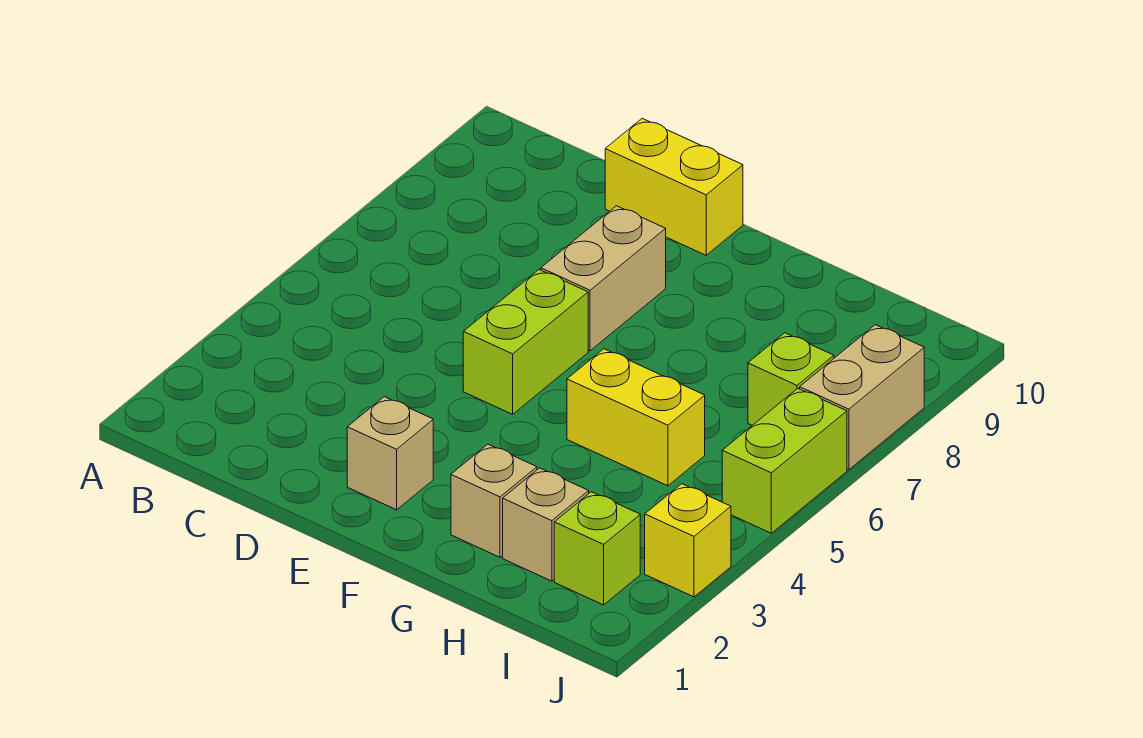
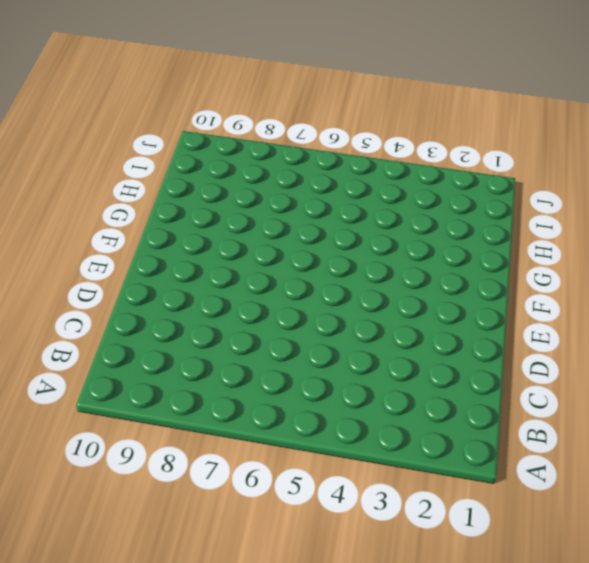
none -> yellow brick D10:E10 level 1
none -> tan brick E2 level 1
none -> lime brick E5:E6 level 1

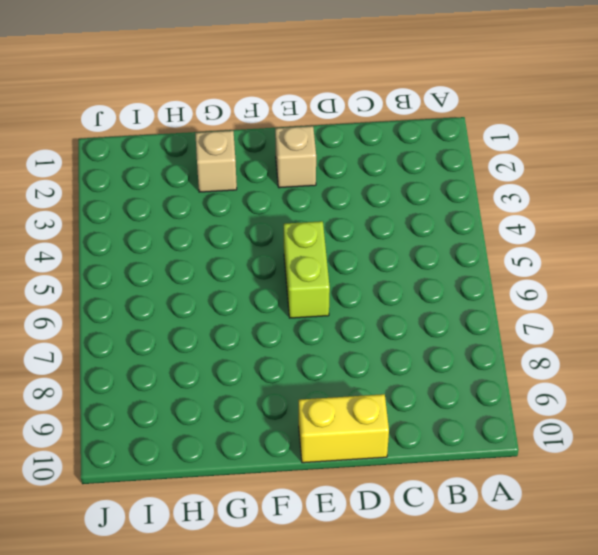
none -> tan brick E7:E8 level 1
none -> yellow brick G5:H5 level 1
none -> tan brick H2 level 1

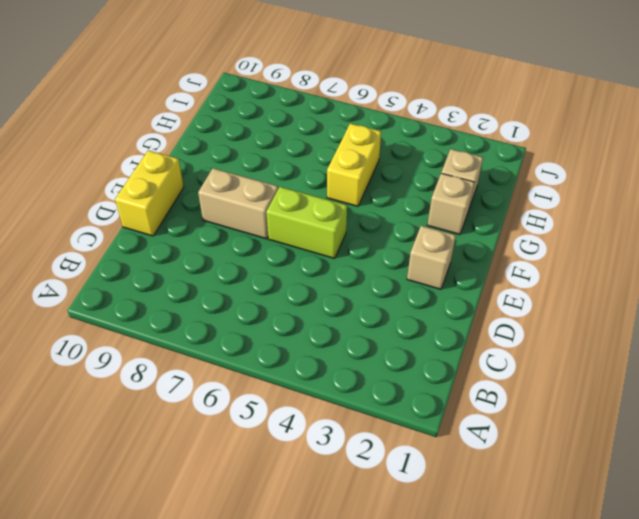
none -> lime brick I2 level 1
none -> lime brick I7 level 1
none -> yellow brick J3 level 1

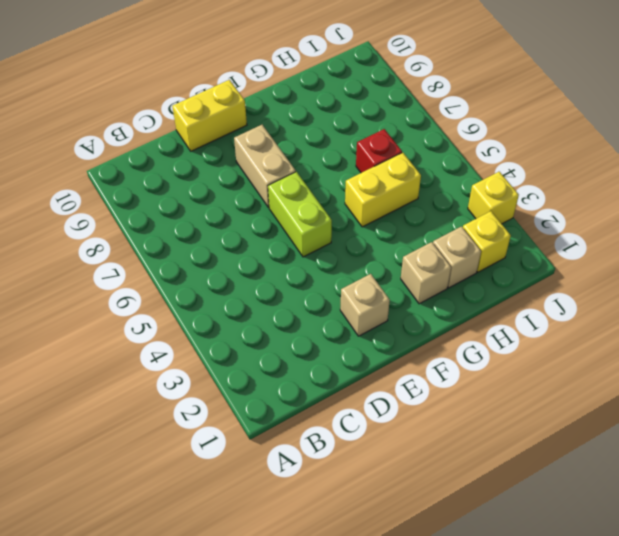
red brick H6 level 1 -> none
yellow brick I2 level 1 -> lime brick I2 level 1
none -> lime brick I7 level 1
none -> lime brick J5:J6 level 1
none -> tan brick J7:J8 level 1

